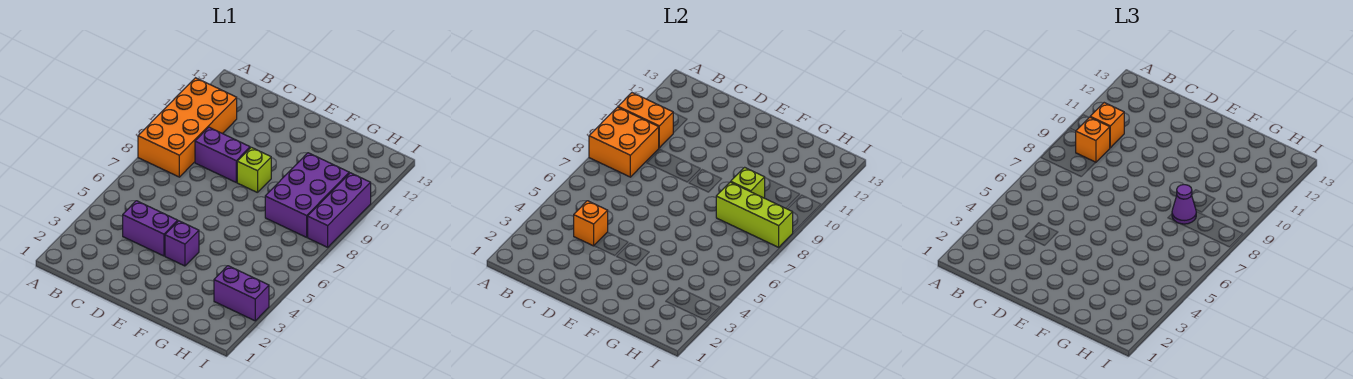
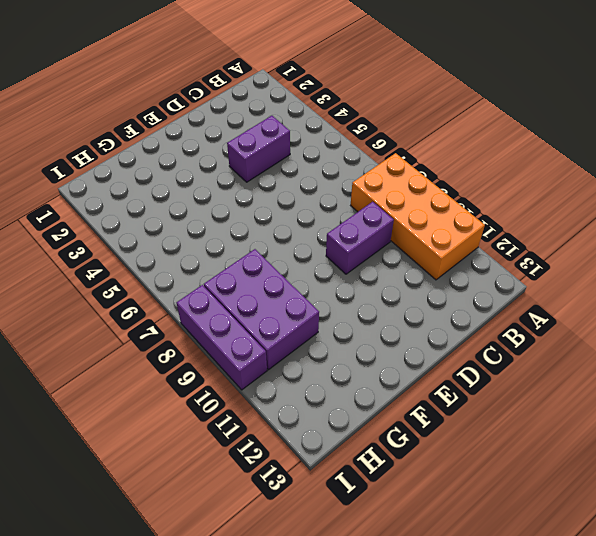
none -> purple brick E4 level 1
none -> lime brick E9 level 1
none -> purple brick H3:I3 level 1

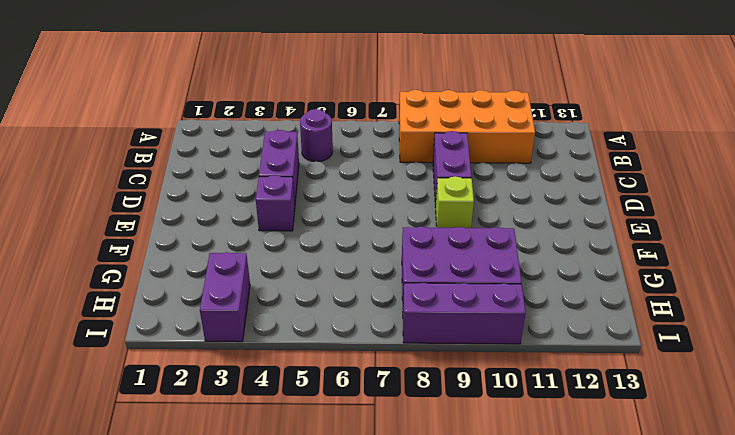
purple round brick B5 level 1 -> none
none -> orange brick A8:B9 level 2
none -> orange brick A10:B10 level 2
none -> orange brick C4 level 2

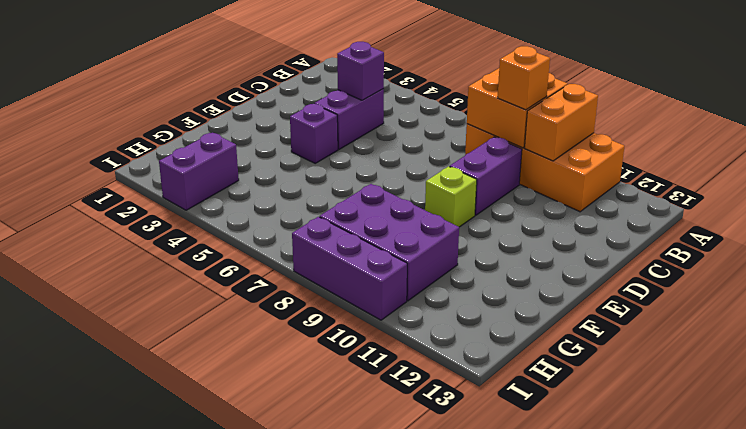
purple brick C4 level 2 -> orange brick C4 level 2
none -> lime brick G8:I8 level 2
none -> lime brick G9 level 2
none -> orange brick B10 level 3

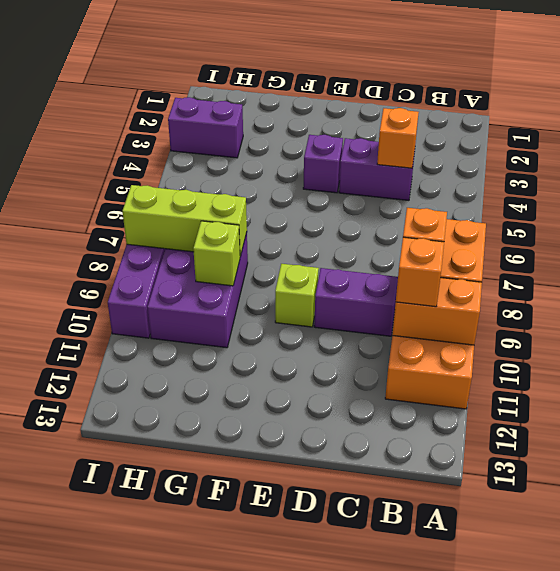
none -> purple cone G8 level 3

